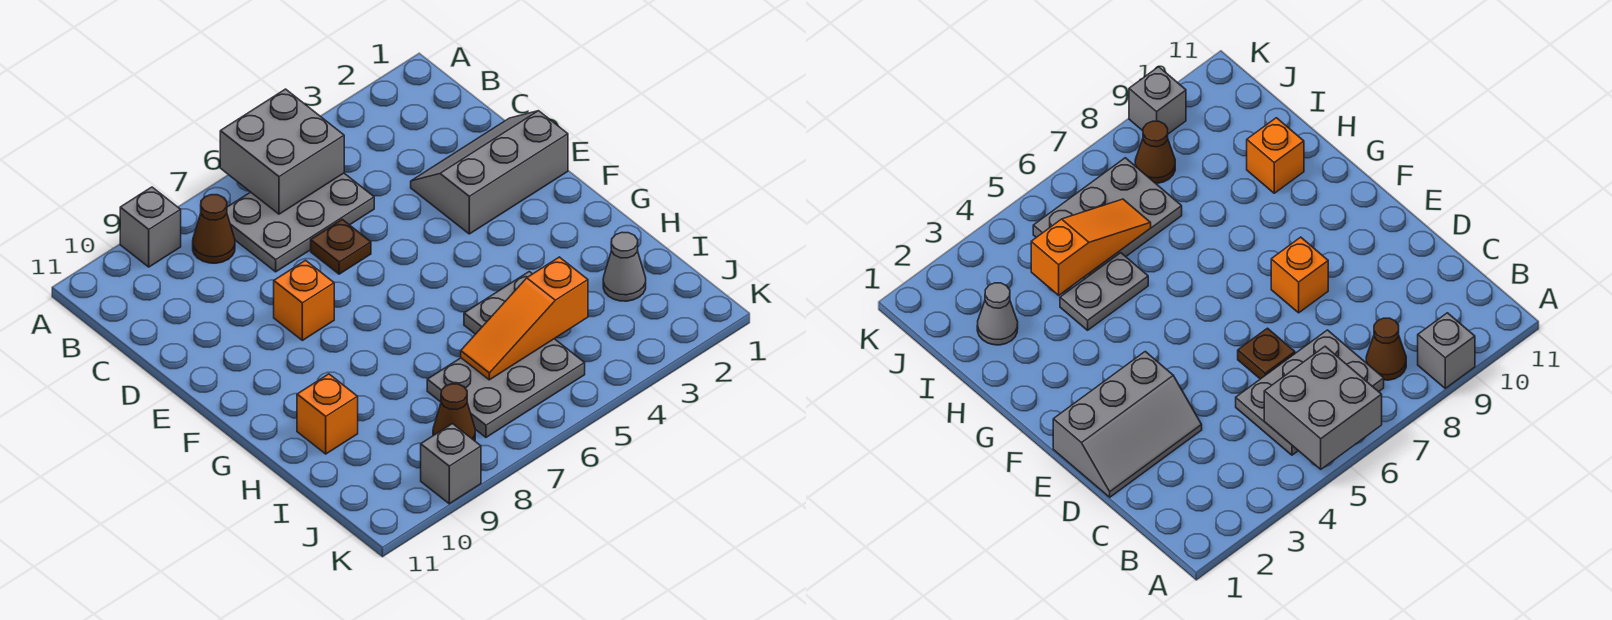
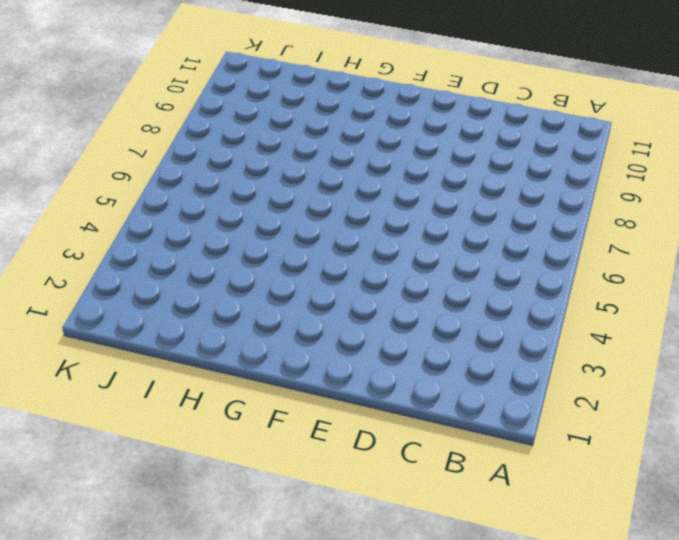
none -> grey brick A9 level 1
none -> grey plate B5:C7 level 1
none -> brown cone B8 level 1

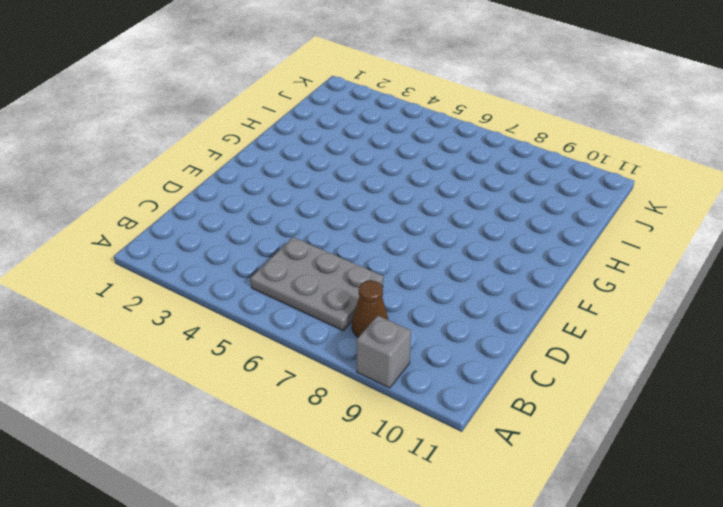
none -> grey slope D1:E3 level 1 top E
none -> brown plate D6 level 1
none -> orange brick E8 level 1

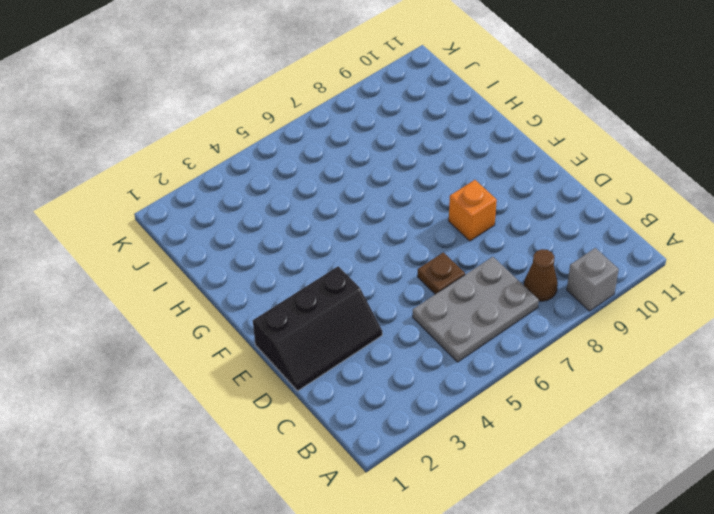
black slope D1:E3 level 1 top E -> grey slope D1:E3 level 1 top E
none -> grey plate H4:H5 level 1
none -> orange brick H10 level 1
none -> grey cone I2 level 1

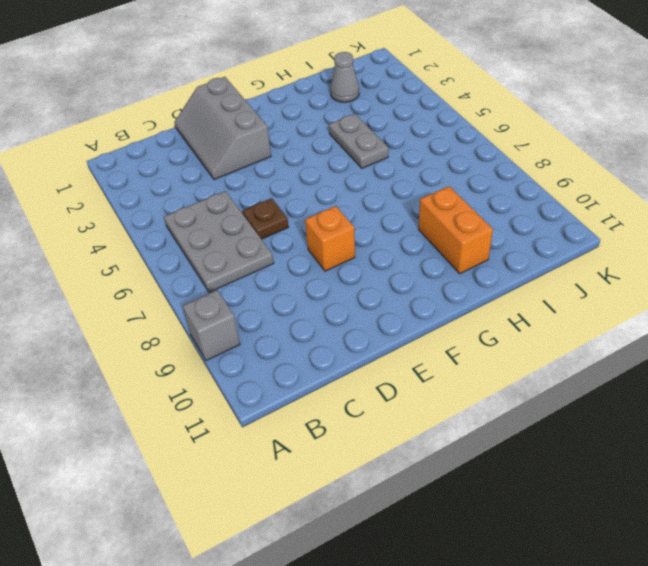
orange brick H9:H10 level 1 -> orange brick H10 level 1
none -> brown cone B8 level 1
none -> grey plate I5:J7 level 1
none -> brown cone J8 level 1

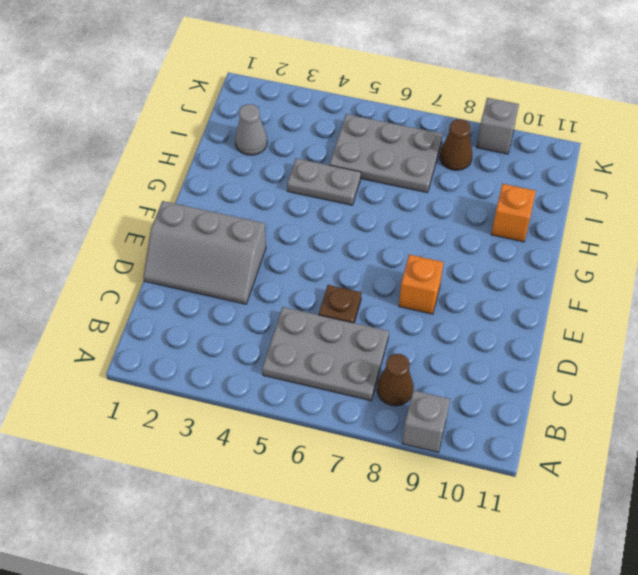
none -> grey brick A5:B6 level 2
none -> orange slope I4:I6 level 2 top 4

